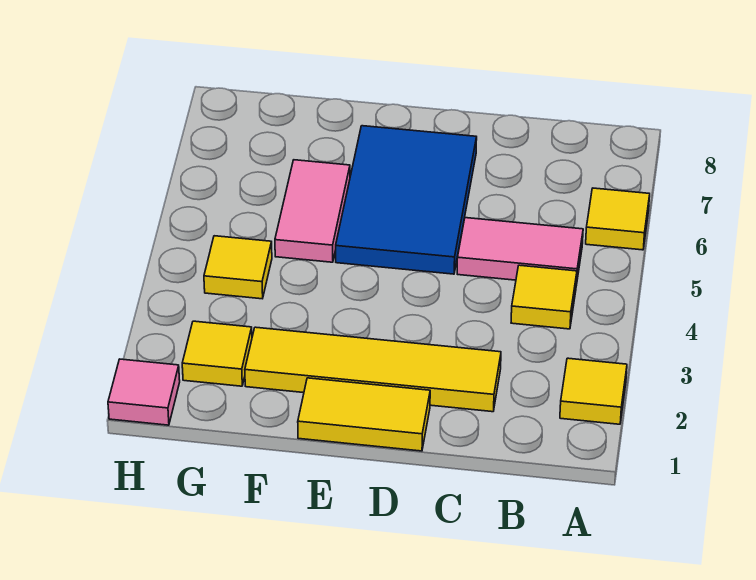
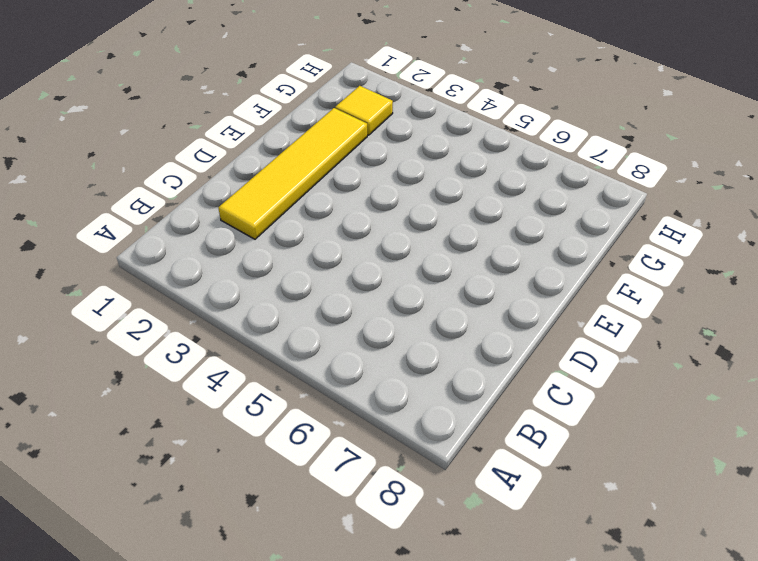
none -> yellow tile A2 level 1
none -> yellow tile A6 level 1

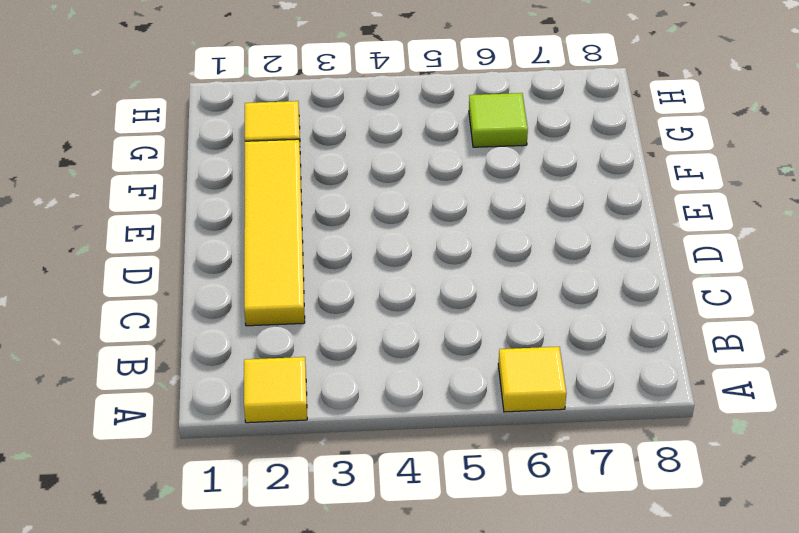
lime tile G6 level 1 -> none
none -> yellow tile B4 level 1
none -> pink tile B5:C5 level 1

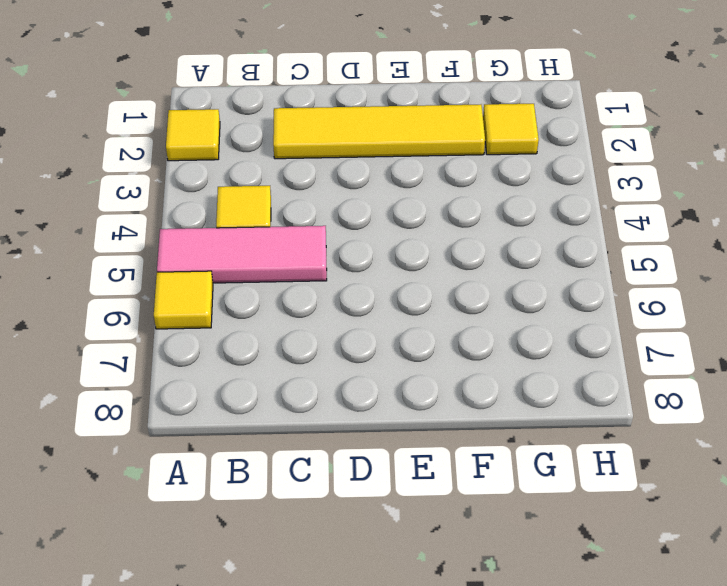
pink tile A5:C5 level 1 -> pink tile B5:C5 level 1
none -> yellow tile D1:E1 level 1
none -> blue tile D5:E7 level 1

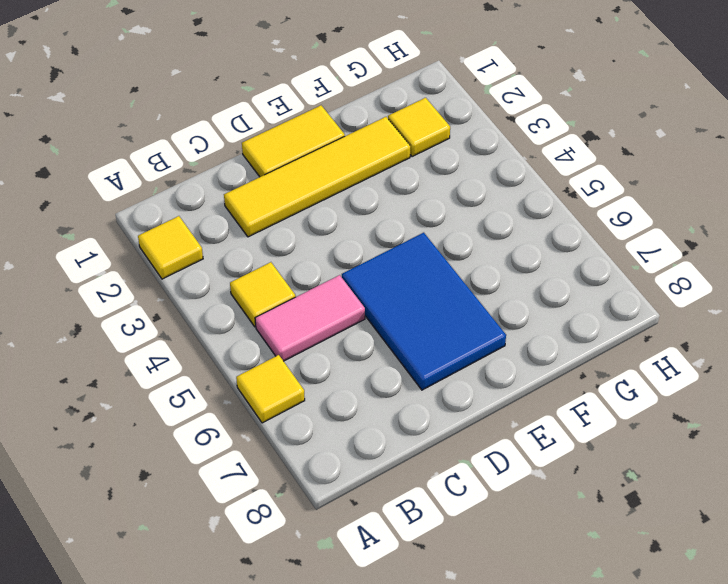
none -> pink tile F5:F6 level 1
none -> yellow tile G4 level 1

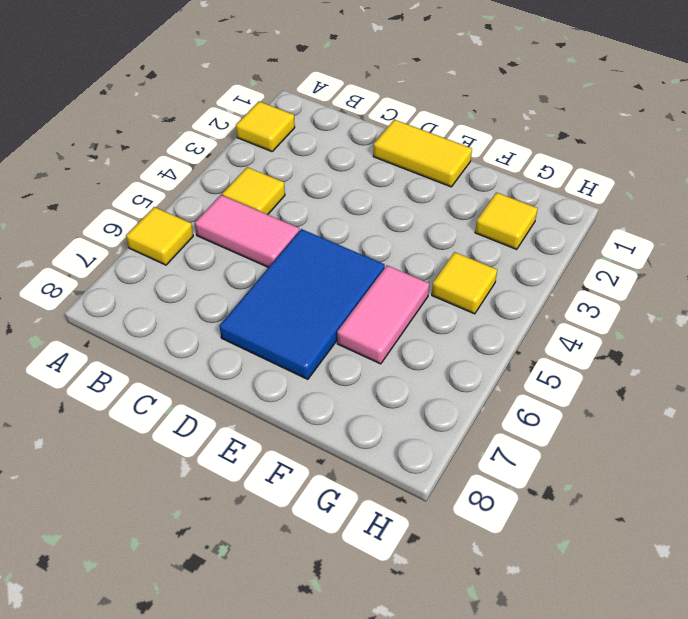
none -> yellow tile C2:F2 level 1
none -> pink tile H1 level 1

